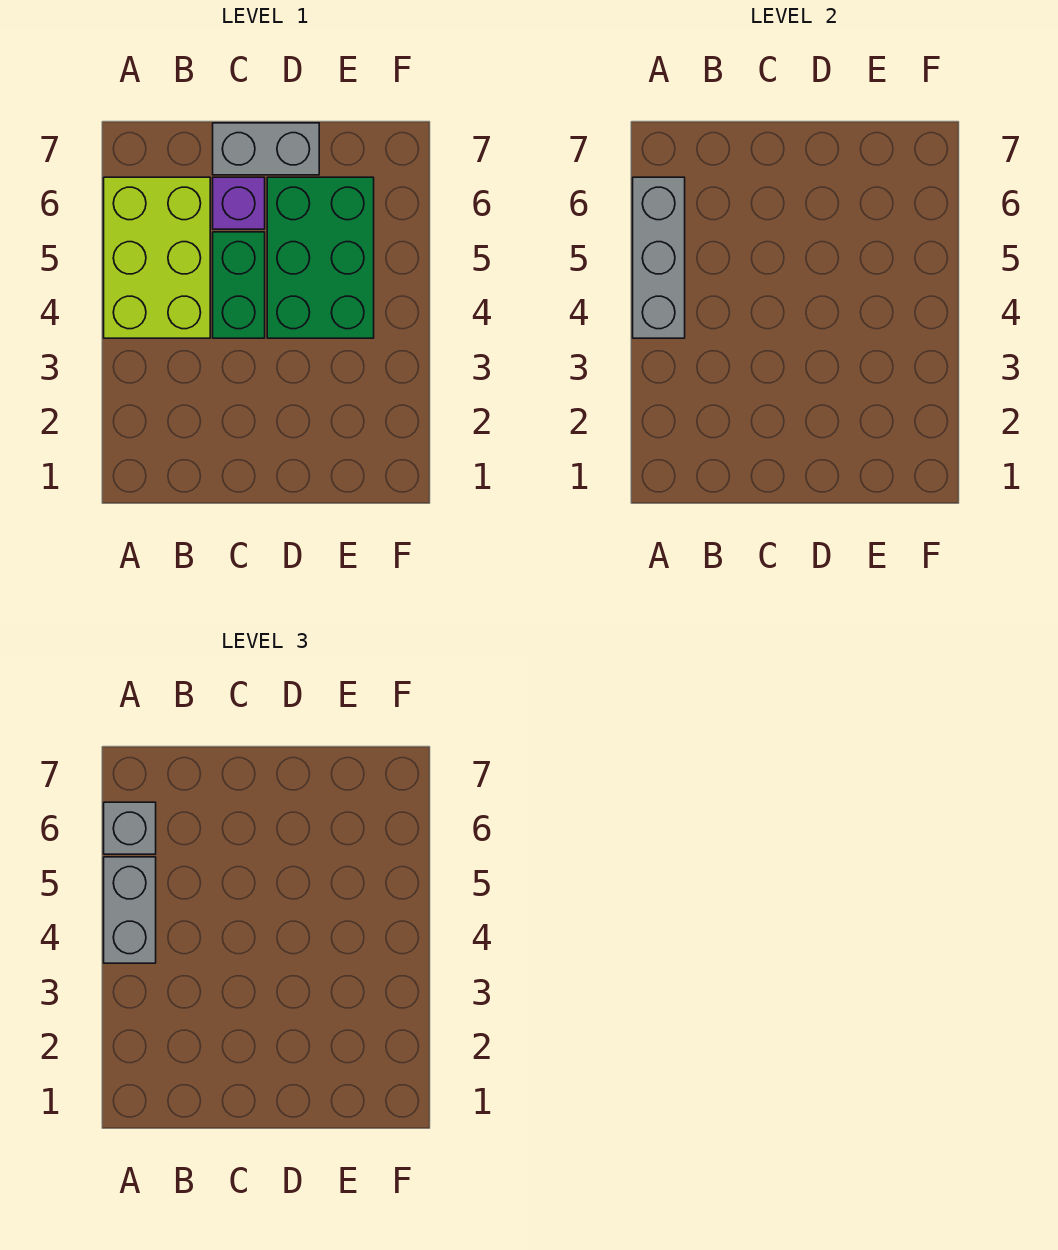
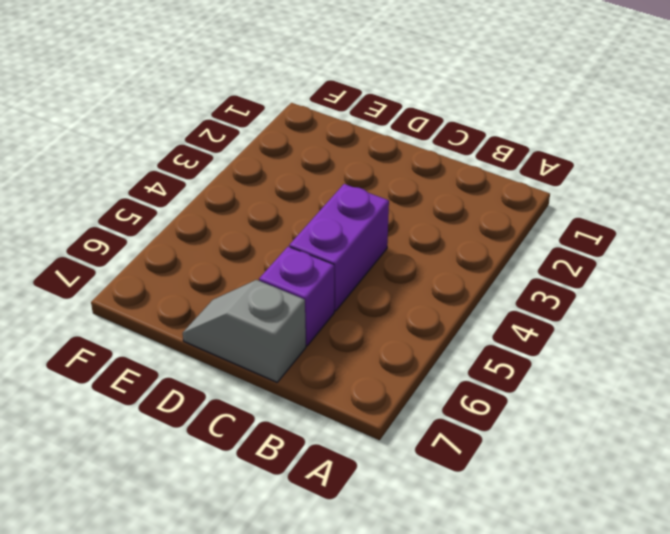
purple brick C4:C5 level 1 -> green brick C4:C5 level 1
grey slope C7:D7 level 1 top C -> grey brick C7:D7 level 1
none -> lime brick A4:B6 level 1
none -> green brick D4:E6 level 1

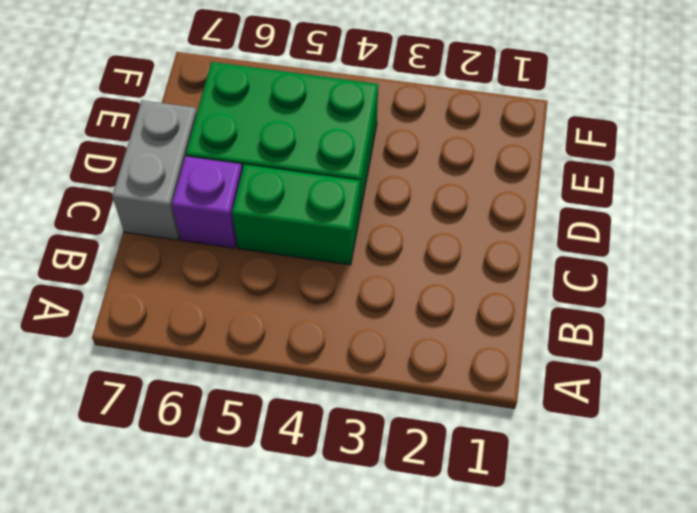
none -> lime brick A4:B6 level 1
none -> grey brick A4:A6 level 2

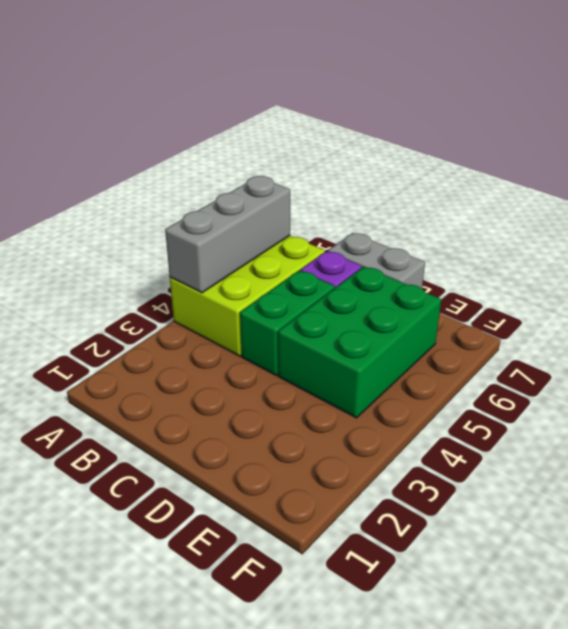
none -> grey brick A4:A5 level 3
none -> grey brick A6 level 3

